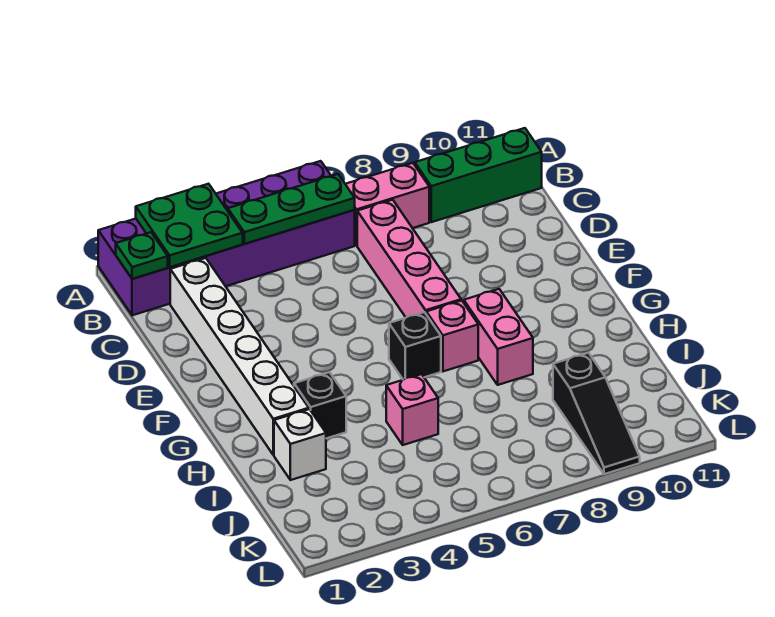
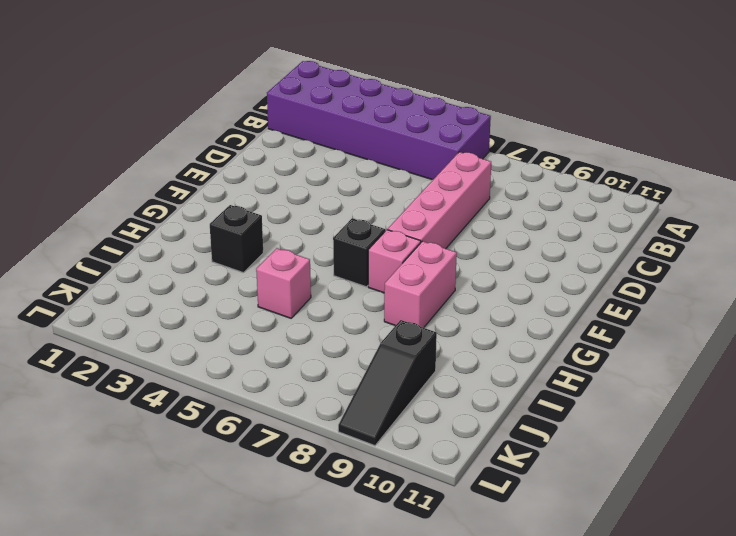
none -> pink brick B7:B8 level 1
none -> green brick B9:B11 level 1
none -> white brick C2:H2 level 1

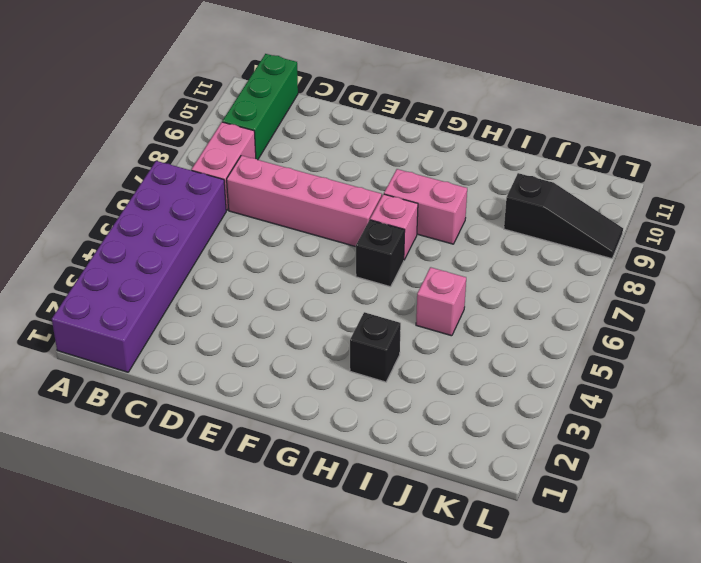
none -> white brick C2:H2 level 1
none -> white brick I2 level 1
none -> green plate A2:B3 level 2

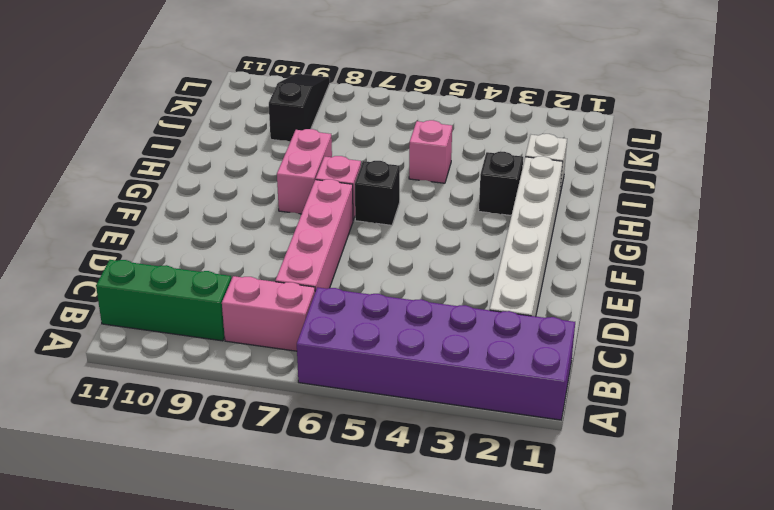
none -> green plate A2:B3 level 2
none -> green plate B1 level 2
none -> green plate B4:B6 level 2

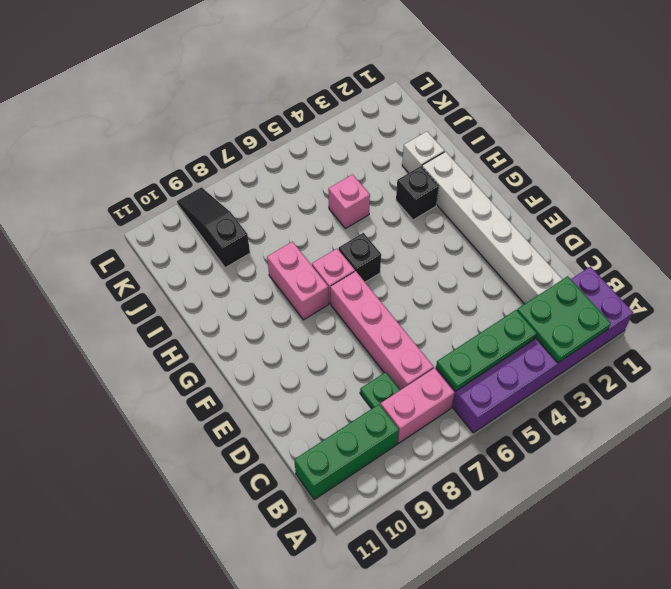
green plate C8 level 1 -> green plate B1 level 2

